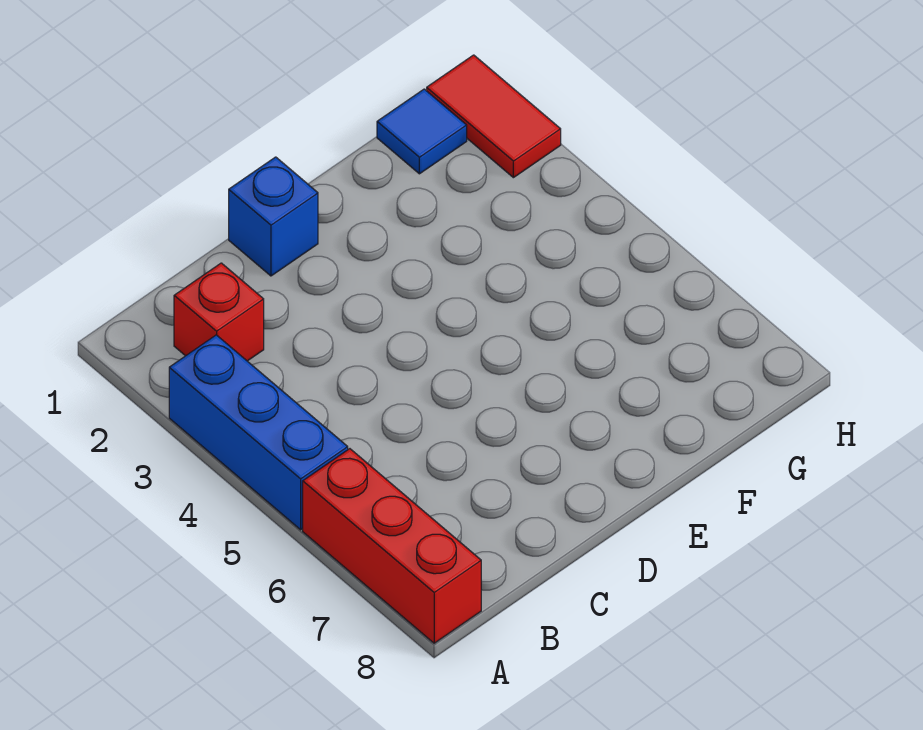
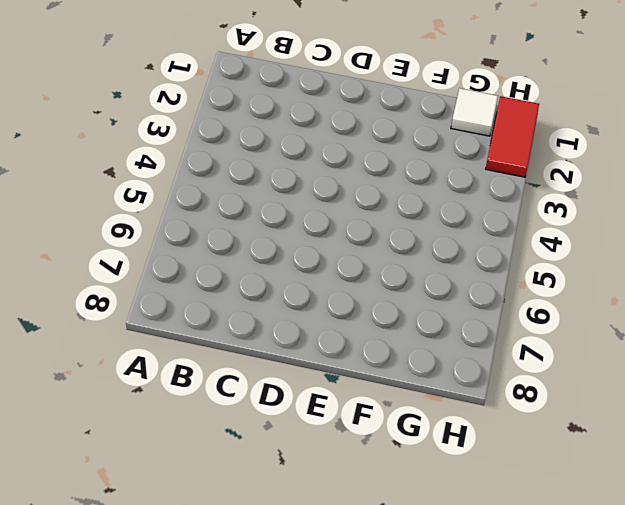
white tile G1 level 1 -> blue tile G1 level 1
none -> blue brick A3:A5 level 1
none -> red brick A6:A8 level 1

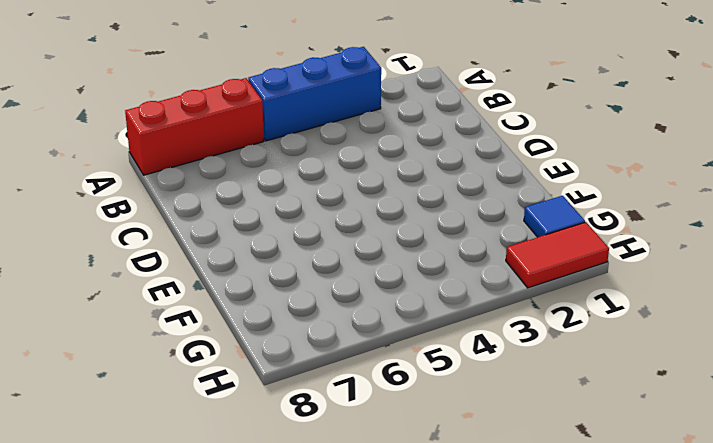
none -> red brick B2 level 1
none -> blue brick D1 level 1

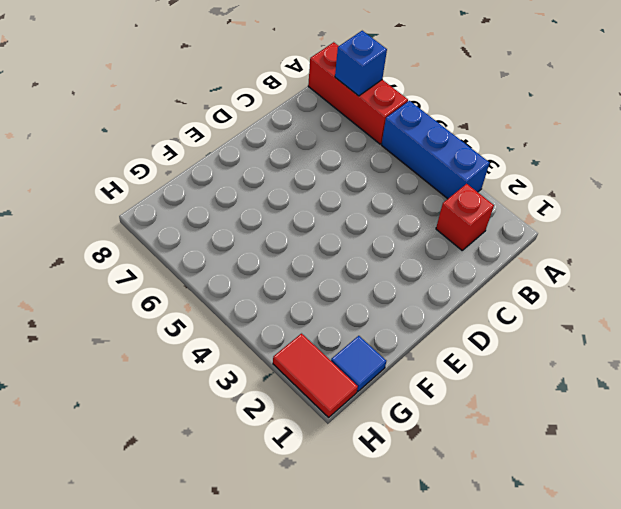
blue brick A7 level 2 -> blue brick D1 level 1

